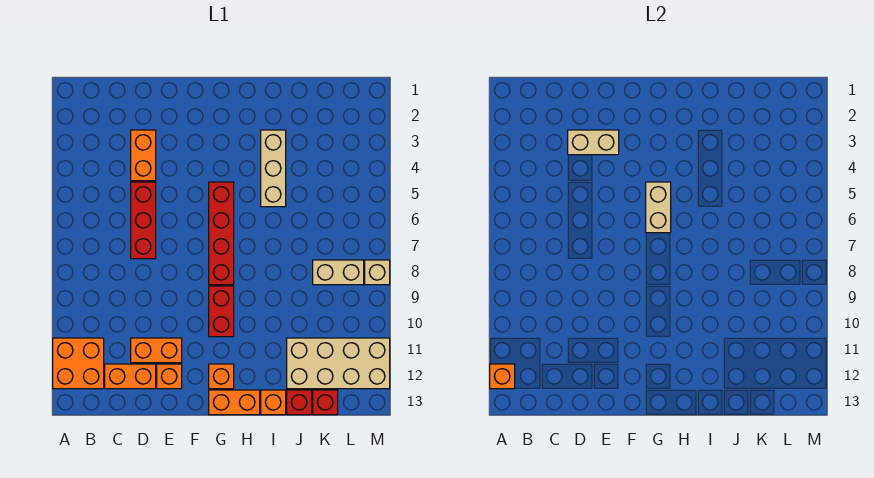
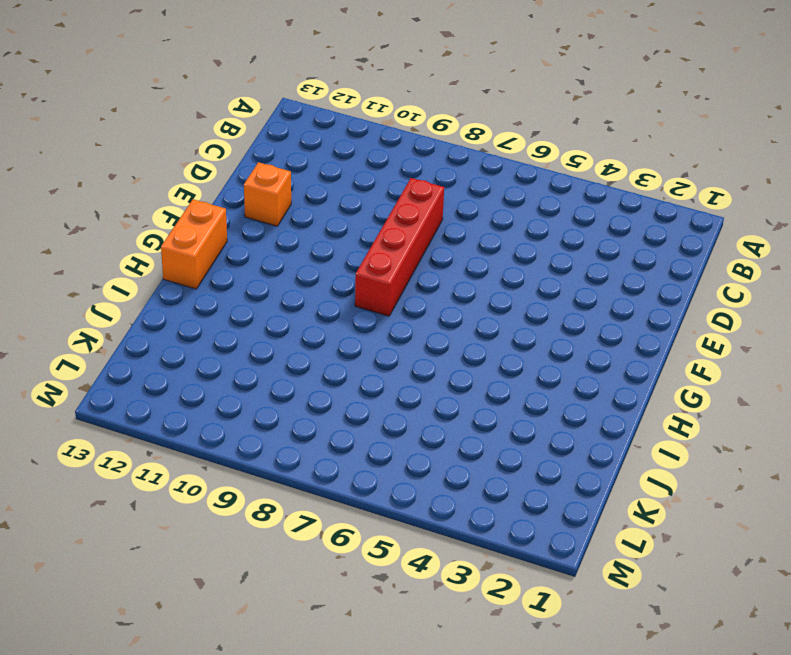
red brick D8:G8 level 1 -> red brick G5:G8 level 1
none -> orange brick A11:B12 level 1
none -> orange brick C12:D12 level 1
none -> orange brick D3:D4 level 1

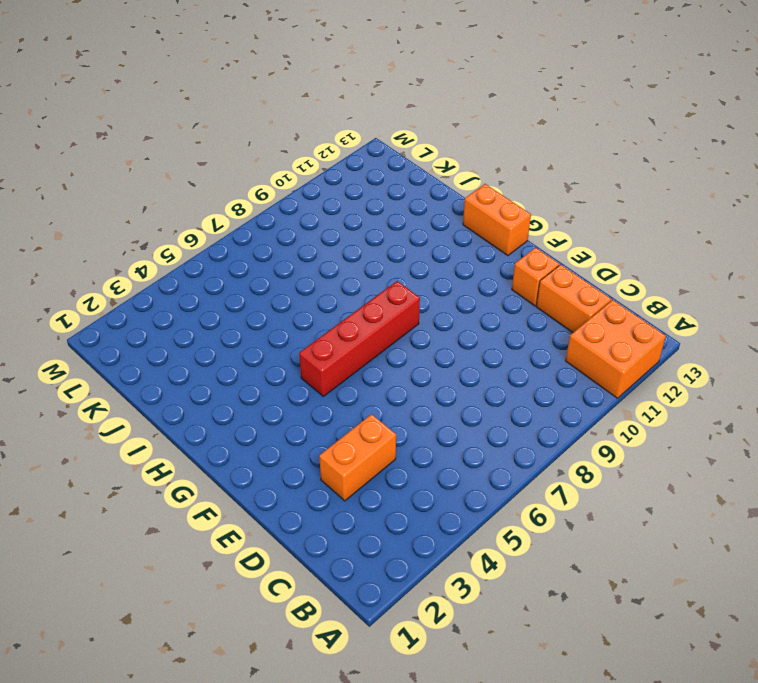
none -> red brick D5:D7 level 1
none -> orange brick D11:E11 level 1
none -> red brick G9:G10 level 1

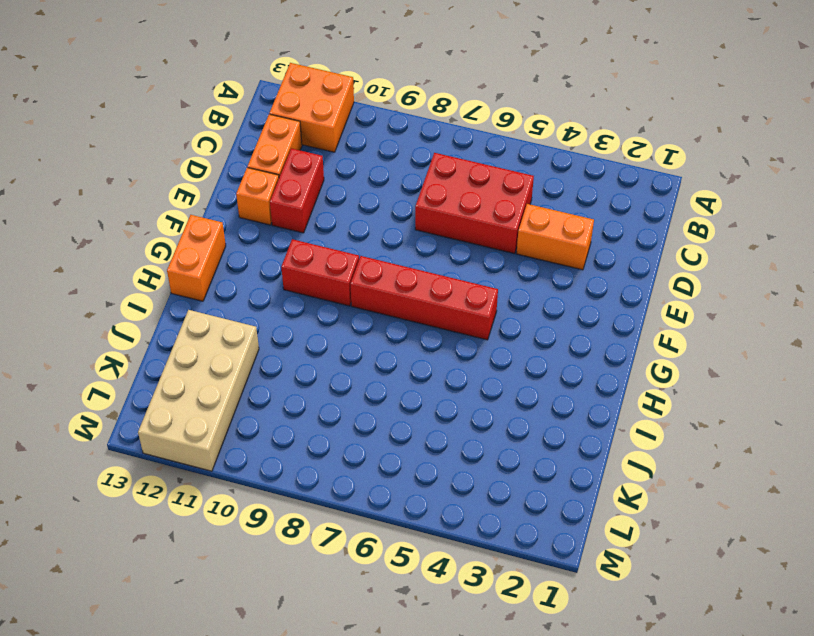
red brick C5:D7 level 1 -> red brick D5:D7 level 1
red brick D11:E11 level 1 -> orange brick D11:E11 level 1
none -> orange brick G12 level 1
none -> tan brick I3:I5 level 1
none -> orange brick I13 level 1

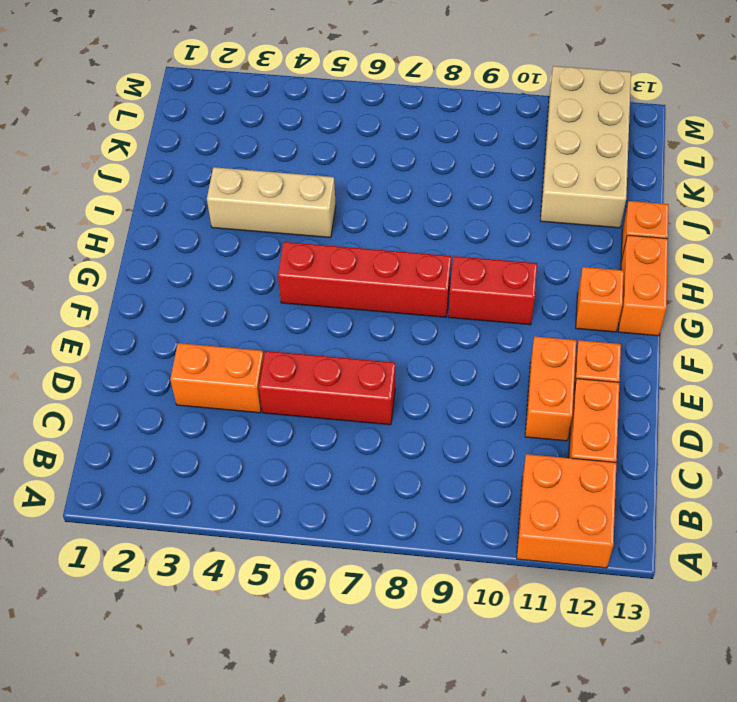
none -> red brick J13 level 1
none -> tan brick K8:L8 level 1
none -> red brick K13 level 1

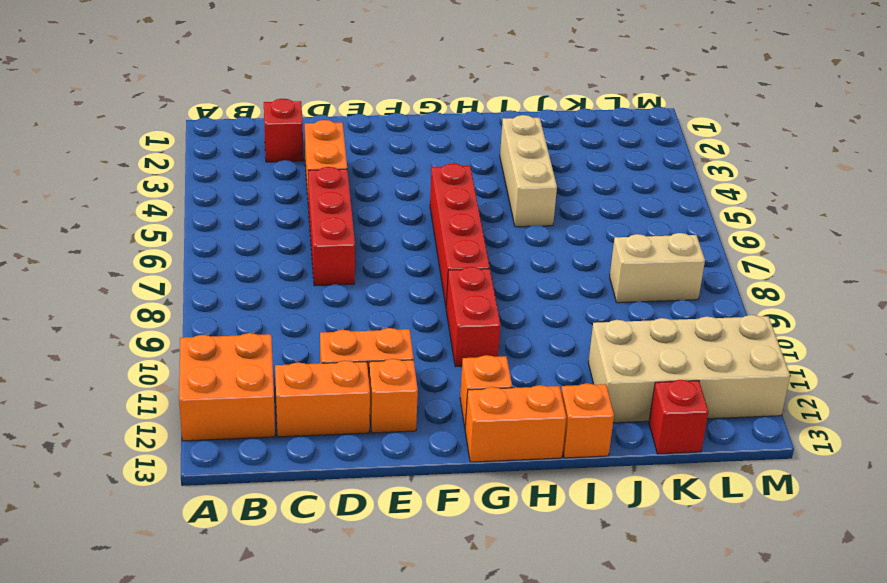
red brick C2 level 1 -> red brick J13 level 1
none -> tan brick M8 level 1
none -> orange brick A12 level 2
none -> tan brick D3:E3 level 2

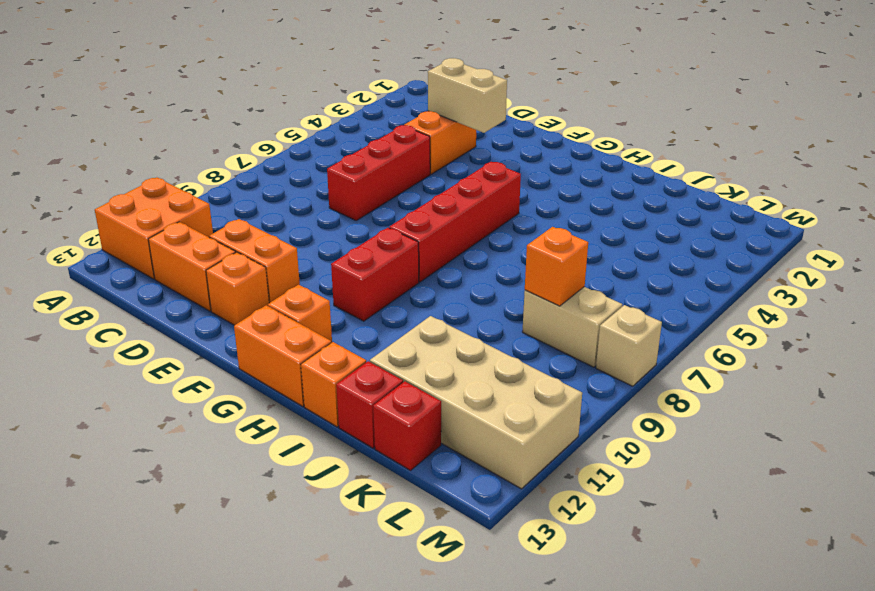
orange brick K8 level 2 -> orange brick A12 level 2
none -> tan brick I3:I5 level 1
none -> tan brick G5:G6 level 2

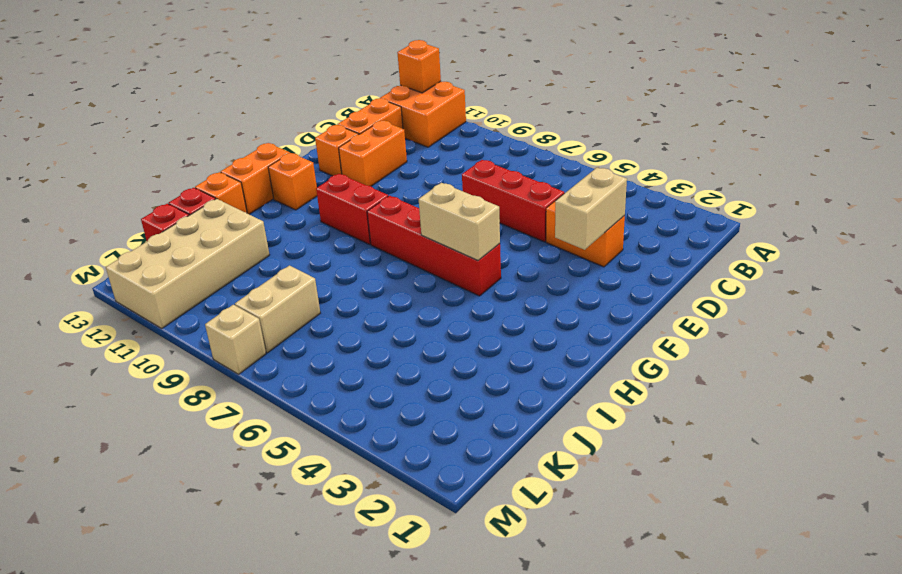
none -> tan brick I3:I5 level 1

